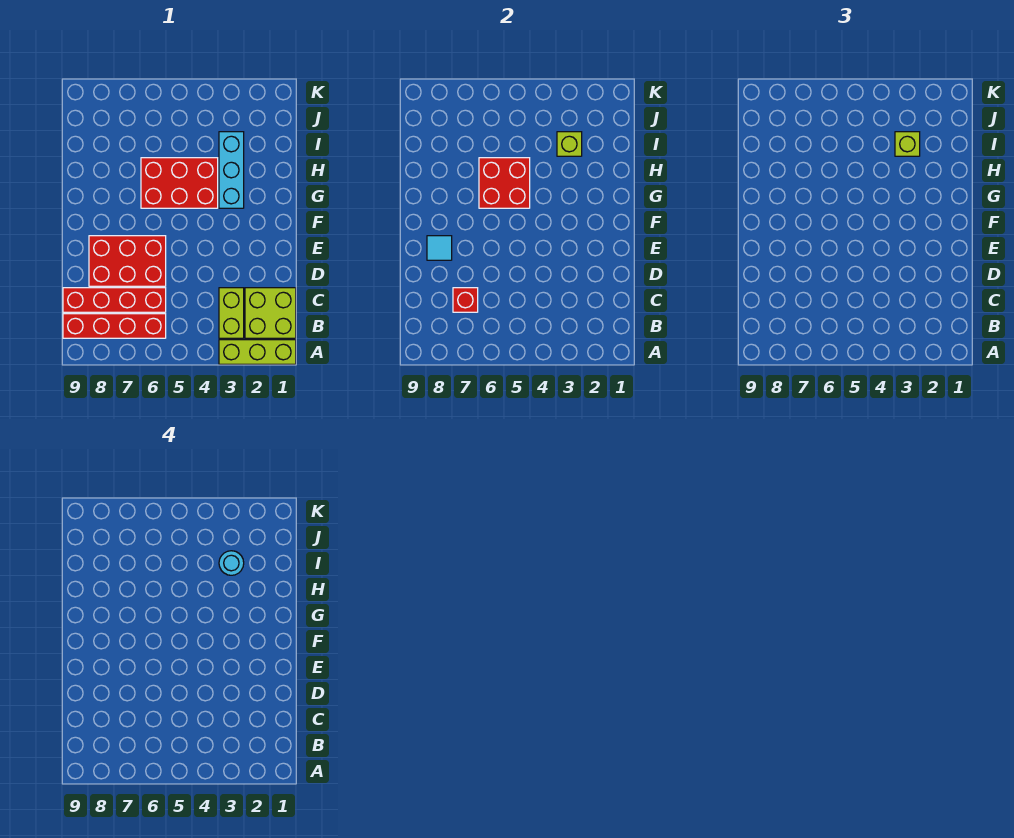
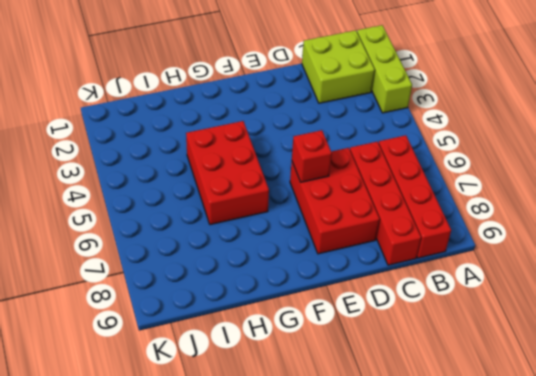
red brick E6 level 2 -> red brick C7 level 2
none -> lime brick B3:C3 level 1
none -> cyan brick G3:I3 level 1
none -> cyan tile E8 level 2

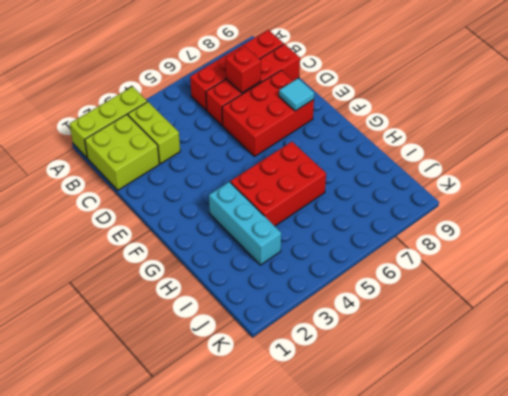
none -> red brick G5:H6 level 2
none -> lime brick I3 level 2
none -> lime brick I3 level 3

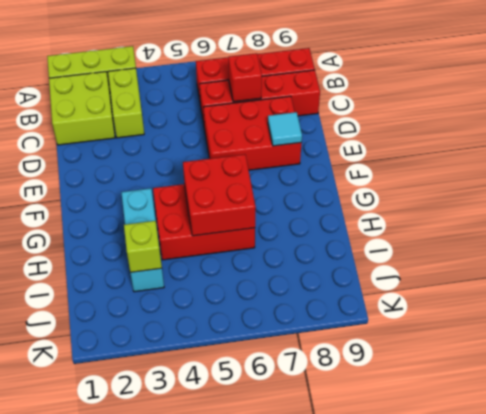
none -> lime brick I3 level 3
none -> cyan round brick I3 level 4

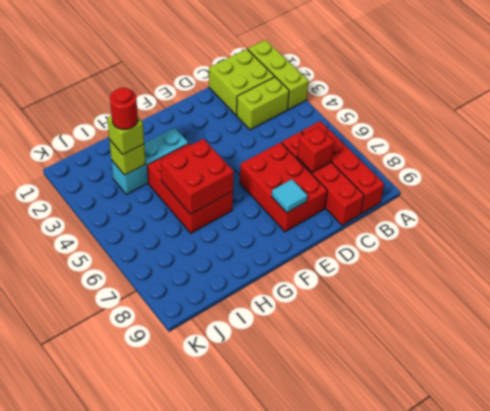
red round brick I3 level 4 -> cyan round brick I3 level 4

